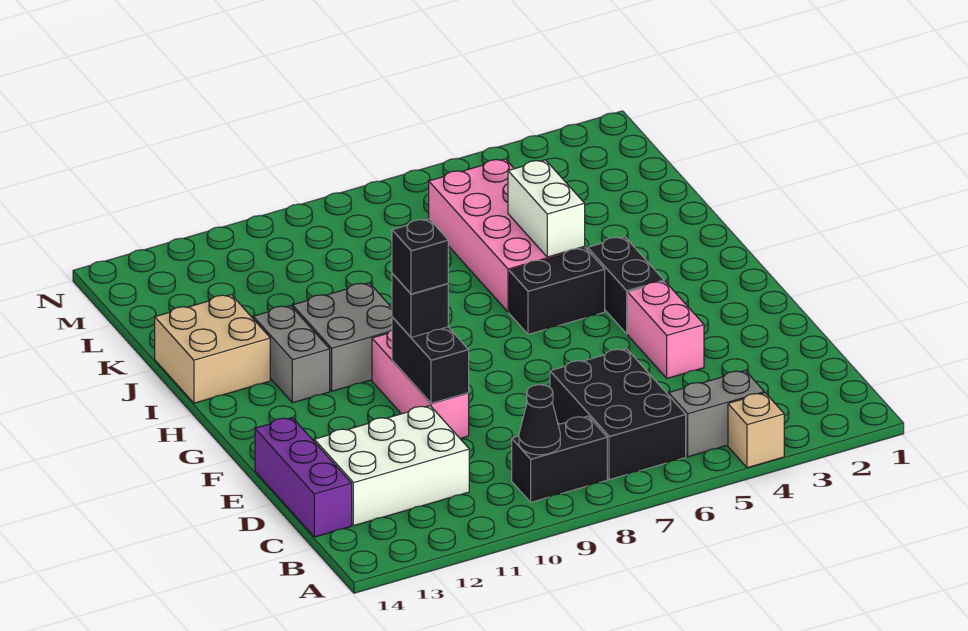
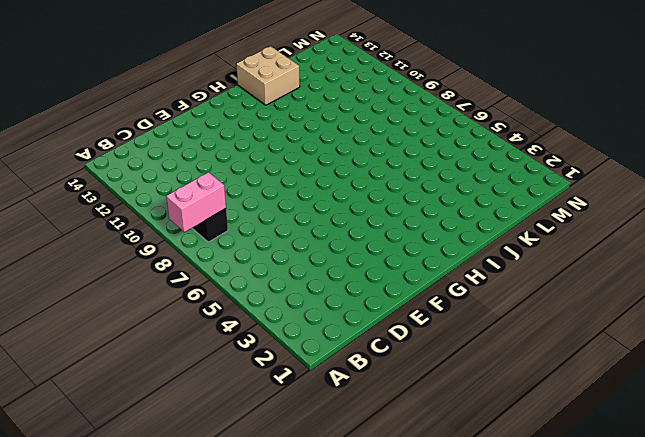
pink brick A8:B8 level 2 -> pink brick E4:F4 level 1
none -> tan brick A4 level 1
none -> grey brick B4:B5 level 1
none -> black brick B6:D7 level 1

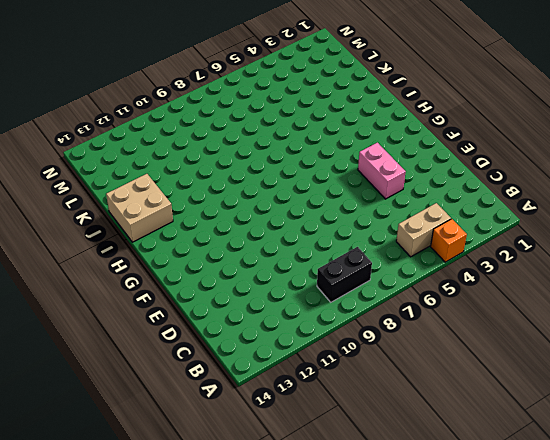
orange brick A4 level 1 -> tan brick A4 level 1
tan brick B4:B5 level 1 -> grey brick B4:B5 level 1
none -> black brick B6:D7 level 1
none -> white brick C11:D13 level 1
none -> purple brick C14:E14 level 1

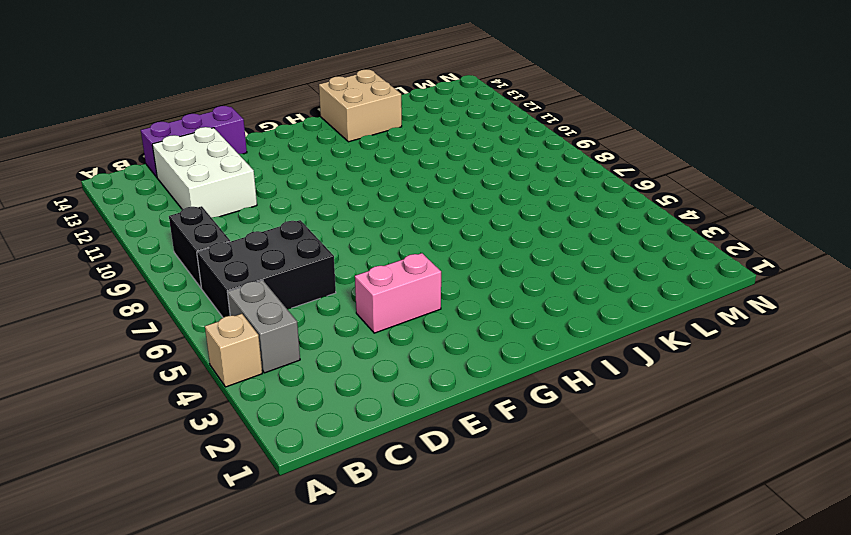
none -> pink brick E10:G10 level 1
none -> black brick G4:H4 level 1
none -> black brick H5:H6 level 1

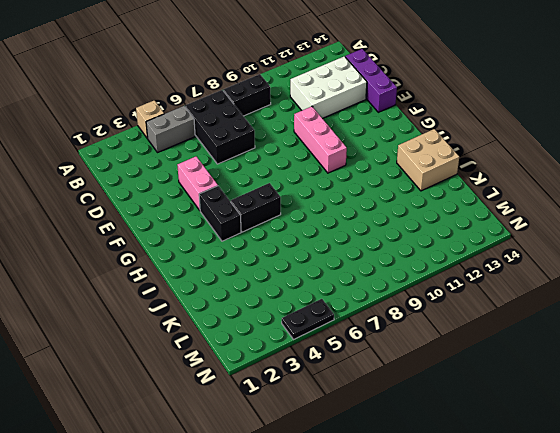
black plate N4:N5 level 1 -> none
none -> grey brick H10:I11 level 1
none -> grey brick H12:I12 level 1
none -> pink brick I5:L6 level 1

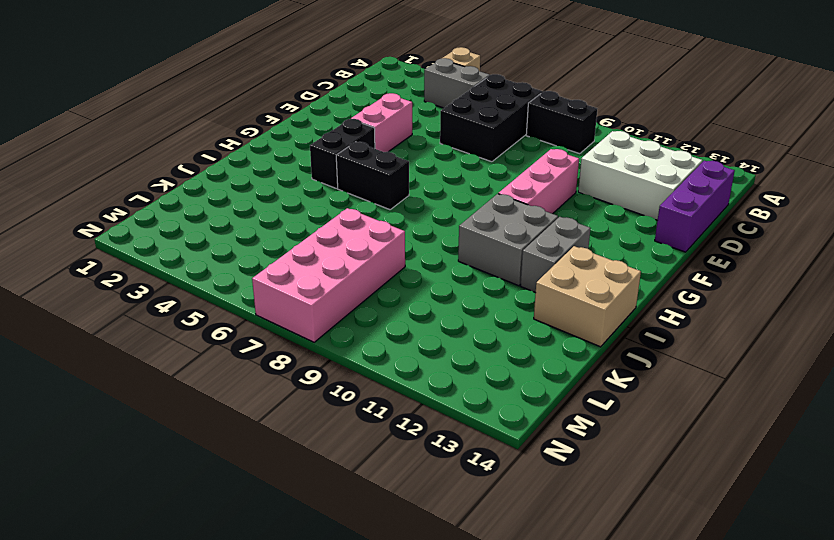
pink brick K7:N8 level 1 -> pink brick I5:L6 level 1
none -> black cone B9 level 2
none -> black brick E10:F10 level 2
none -> white brick I5:J5 level 2

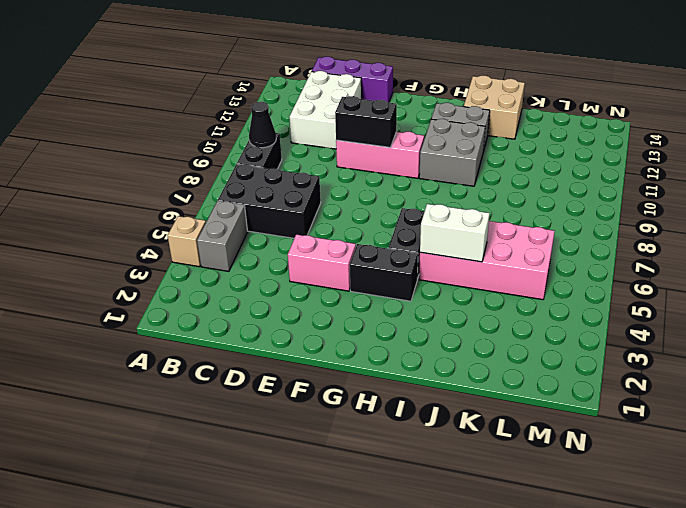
none -> black brick F10 level 3
none -> black brick F10 level 4

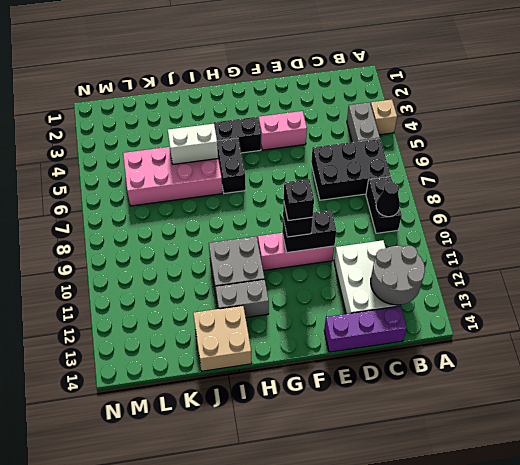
grey round brick B12:C13 level 2 -> none

